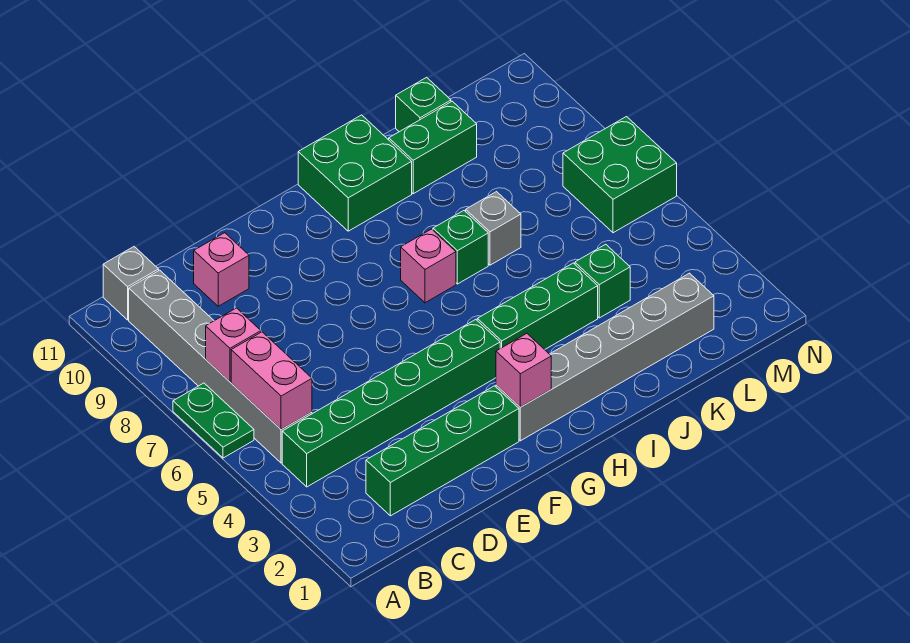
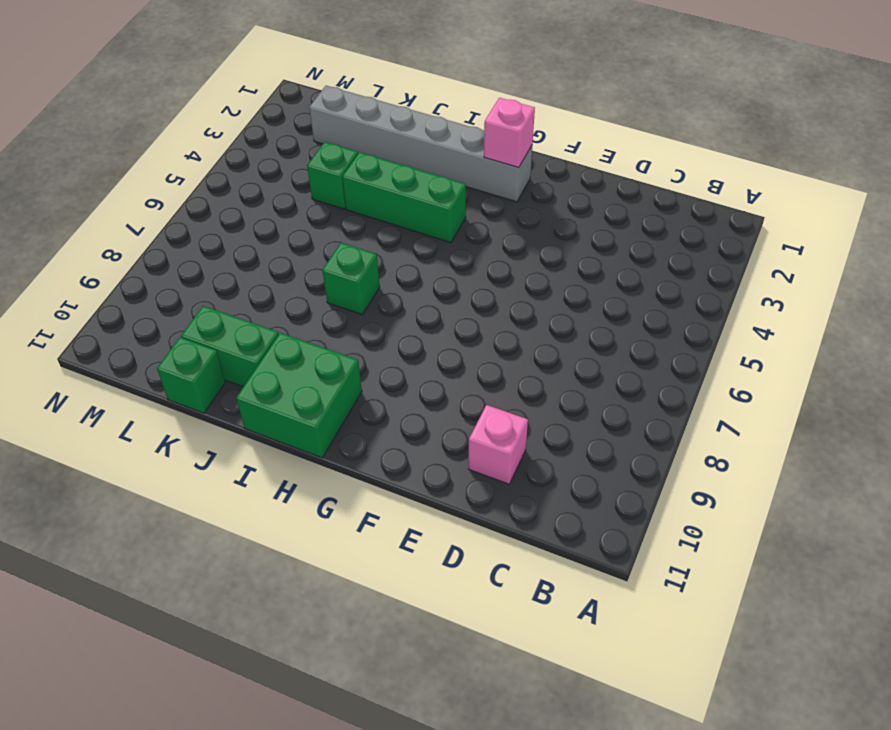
none -> green plate A6:A7 level 1
none -> green brick B4:G4 level 1
none -> grey brick B5:B10 level 1

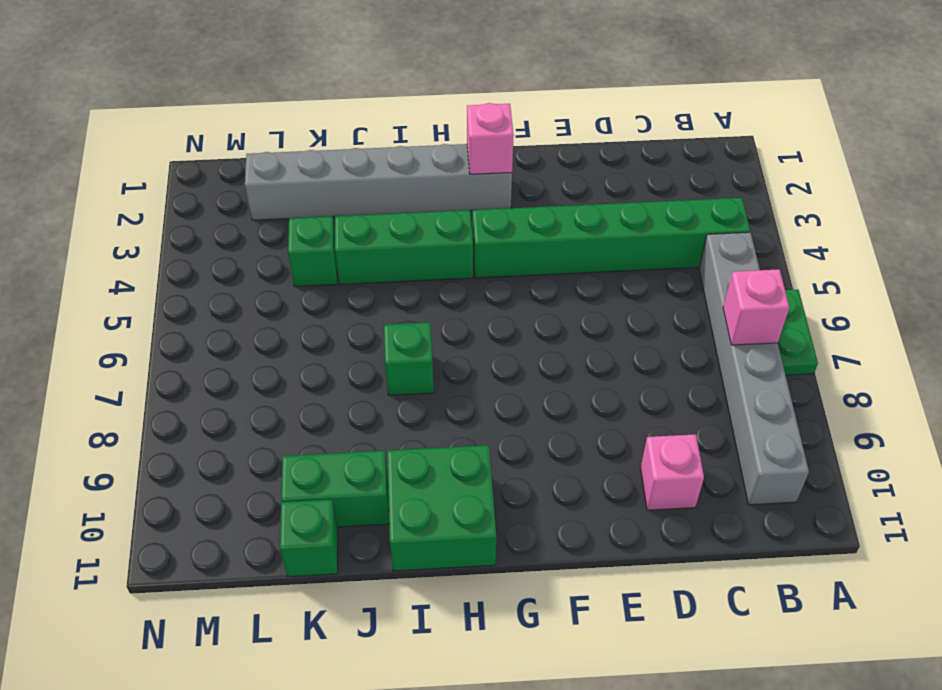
none -> grey brick B11 level 1
none -> green brick C2:F2 level 1
none -> pink brick H7 level 1

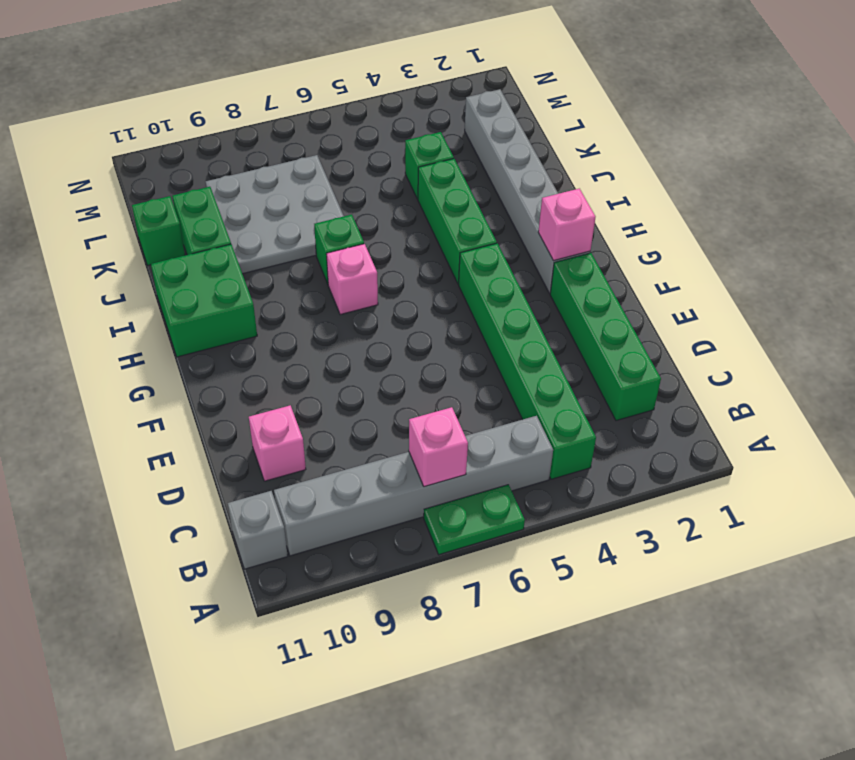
grey plate J7:L9 level 1 -> grey brick J7 level 1
none -> green brick M6:N7 level 1
none -> pink brick B5:B6 level 2

